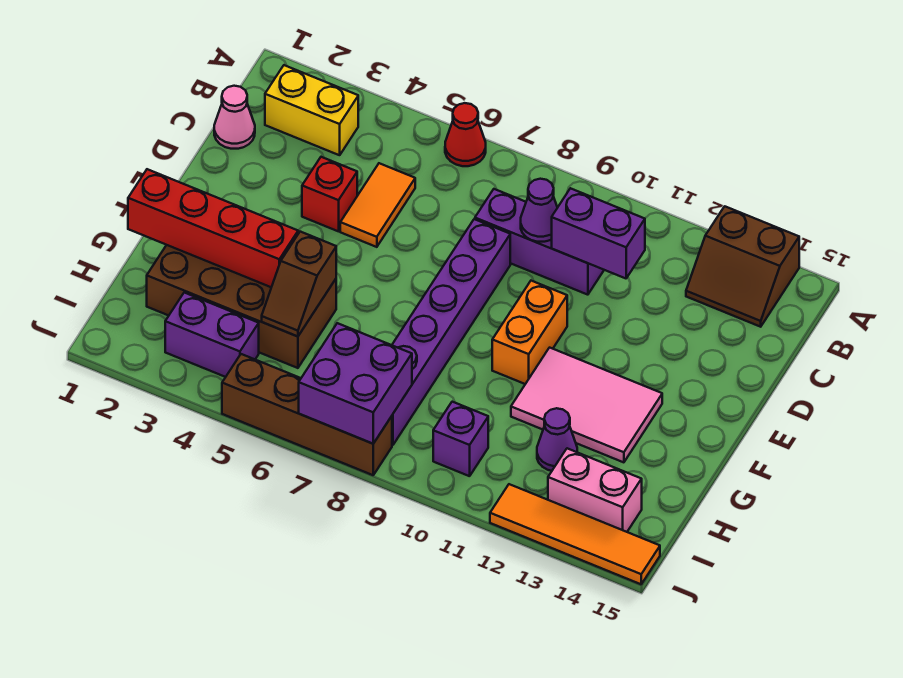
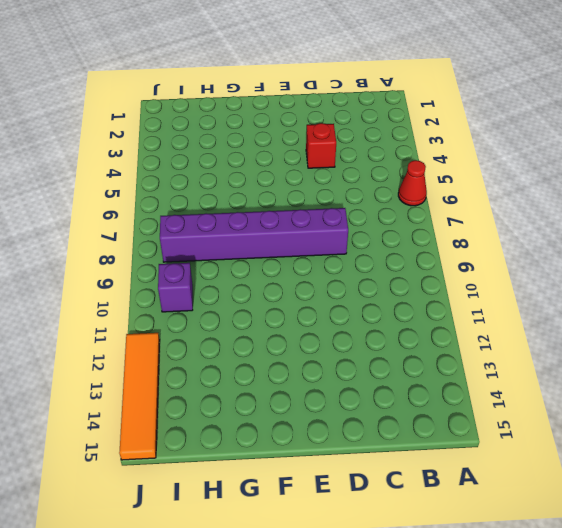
none -> brown slope A13:B14 level 1 top A
none -> yellow brick B2:B3 level 1
none -> pink cone C1 level 1

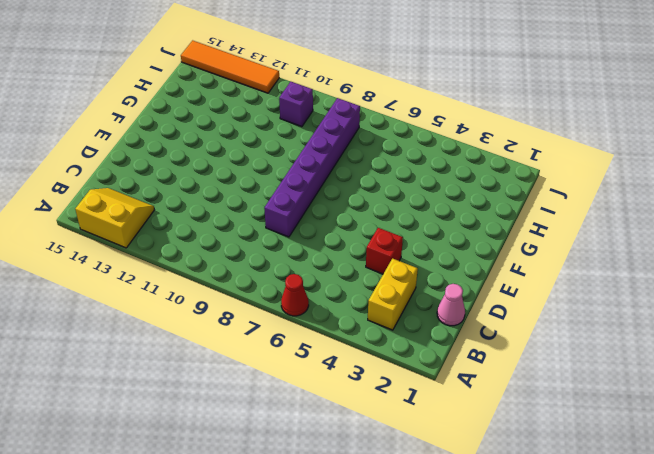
yellow slope A13:B14 level 1 top A -> brown slope A13:B14 level 1 top A
yellow brick B3:C3 level 1 -> yellow brick B2:B3 level 1
none -> orange tile C5:D5 level 1
none -> purple brick C8:C10 level 1
none -> orange brick E10:F10 level 1

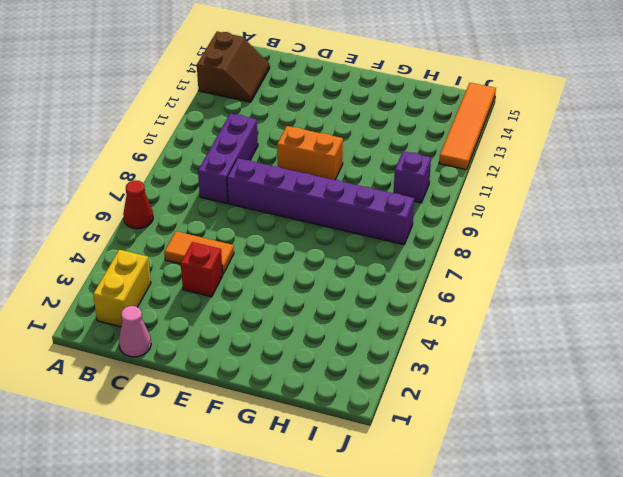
none -> pink tile F11:G13 level 1
none -> brown brick G2:H5 level 1
none -> purple cone H12 level 1

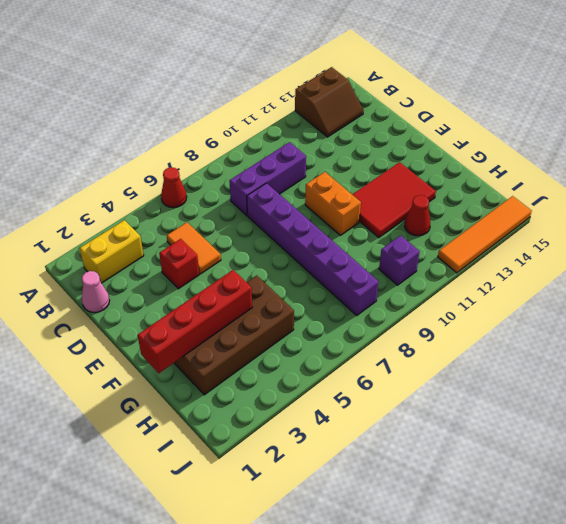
red tile F11:G13 level 1 -> pink tile F11:G13 level 1
red cone H12 level 1 -> purple cone H12 level 1
none -> purple brick I3:I4 level 1
none -> pink brick I13:I14 level 1
none -> brown brick J5:J8 level 1

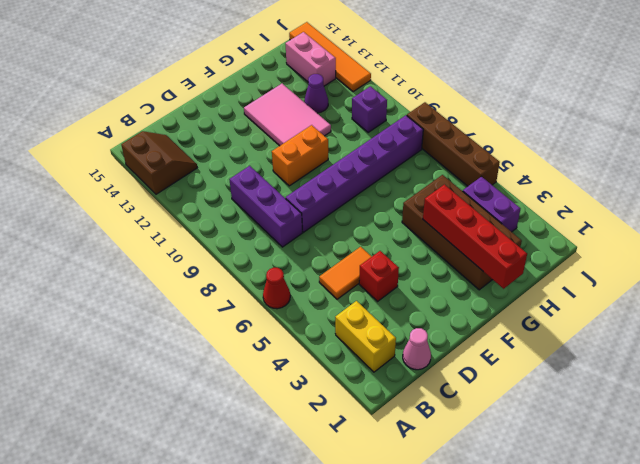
none -> purple cone C9 level 2
none -> purple brick C10:C11 level 2
none -> brown slope G5:H5 level 2 top G

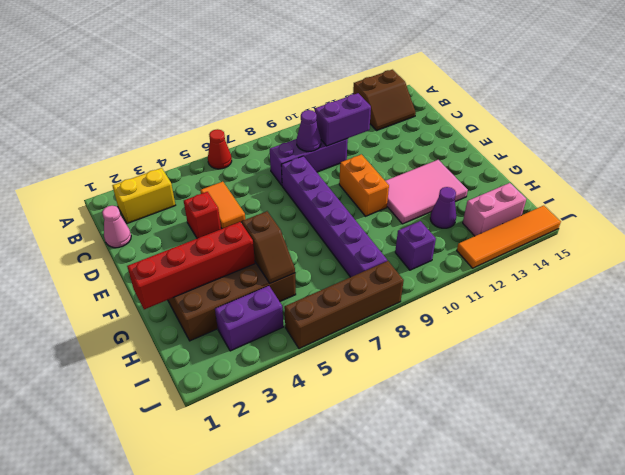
none -> purple brick I7:J8 level 2

